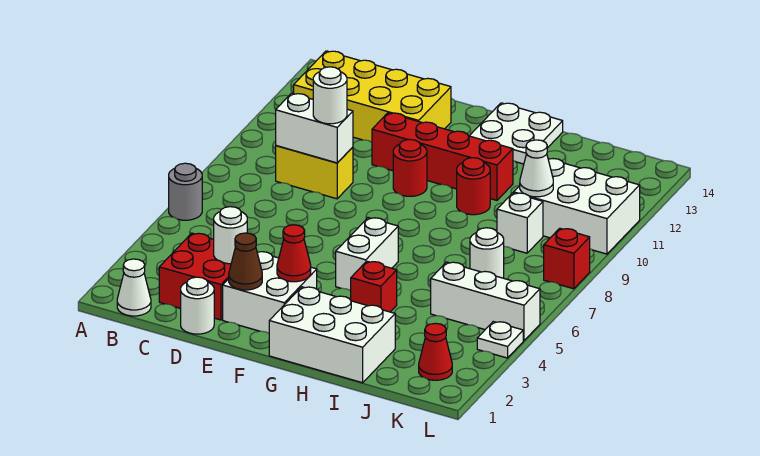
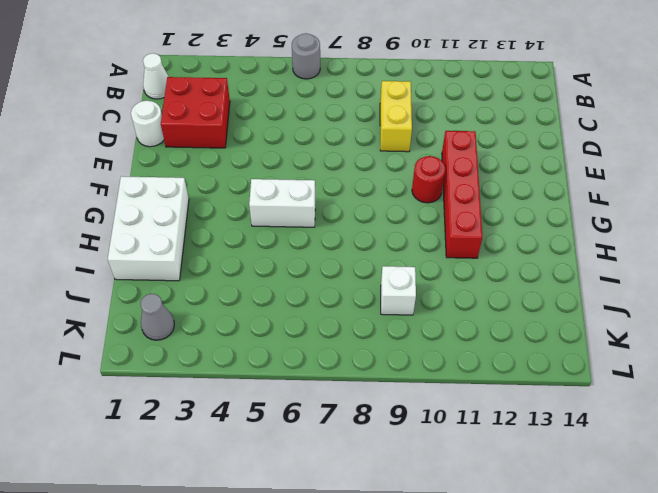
grey cone K2 level 1 -> red cone K2 level 1
none -> yellow brick B12:E13 level 1
none -> white brick E2:F3 level 1
none -> white plate G13:H14 level 1

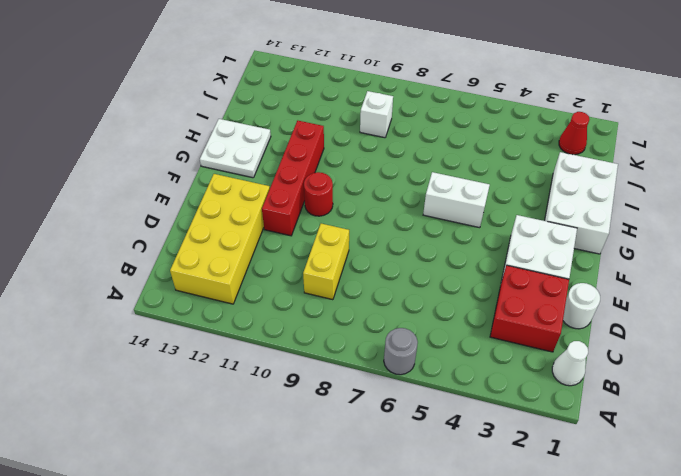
none -> red brick H4 level 1
none -> red round brick H10 level 1
none -> white brick J5:L5 level 1

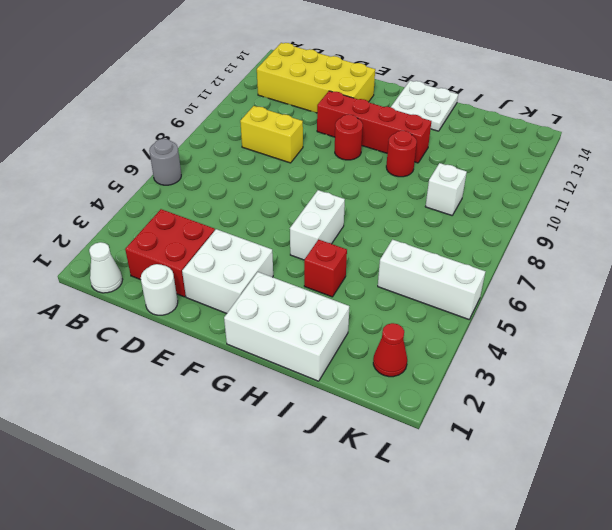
none -> white round brick J7 level 1
none -> white brick J10:L11 level 1
none -> white plate L4 level 1

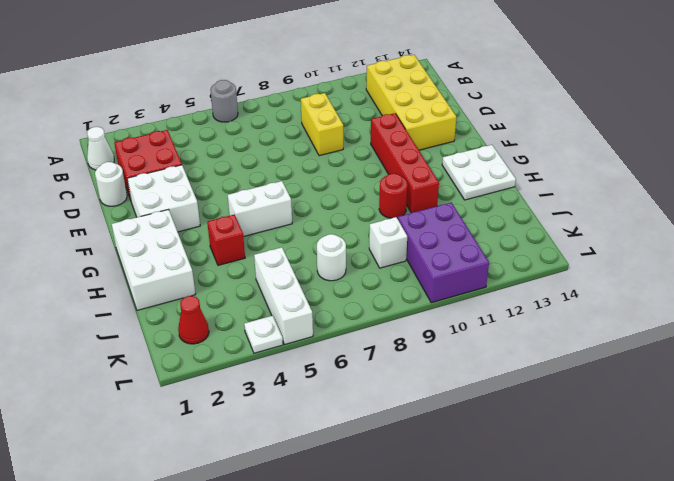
purple brick J10:L11 level 1 -> white brick J10:L11 level 1
none -> red round brick F10 level 1
none -> red brick L8 level 1
none -> white brick C9:D9 level 2

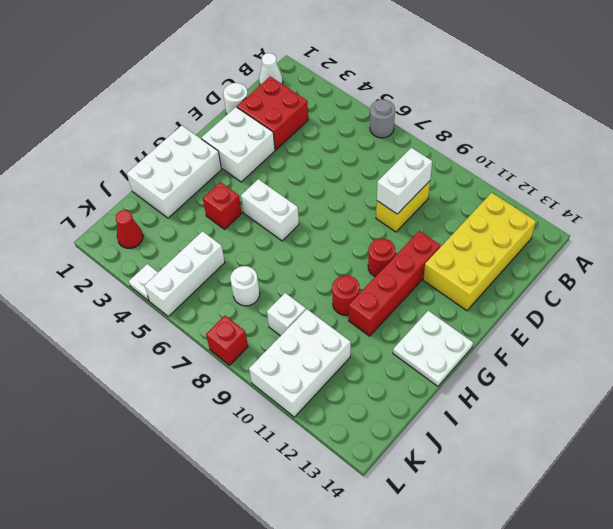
none -> white round brick D3 level 2
none -> brown cone E2 level 2
none -> red cone F3 level 2

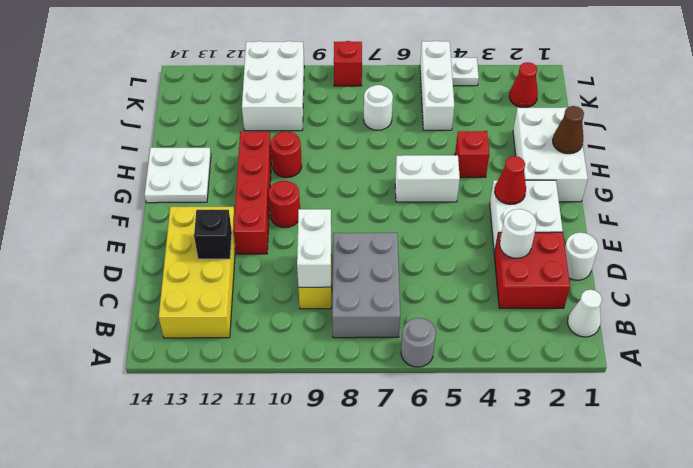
grey brick B7:D8 level 1 -> none
black brick D12 level 2 -> none
brown cone H1 level 2 -> brown cone E2 level 2
none -> white brick J9 level 1
none -> white cone J10 level 2
none -> white round brick D9 level 3

